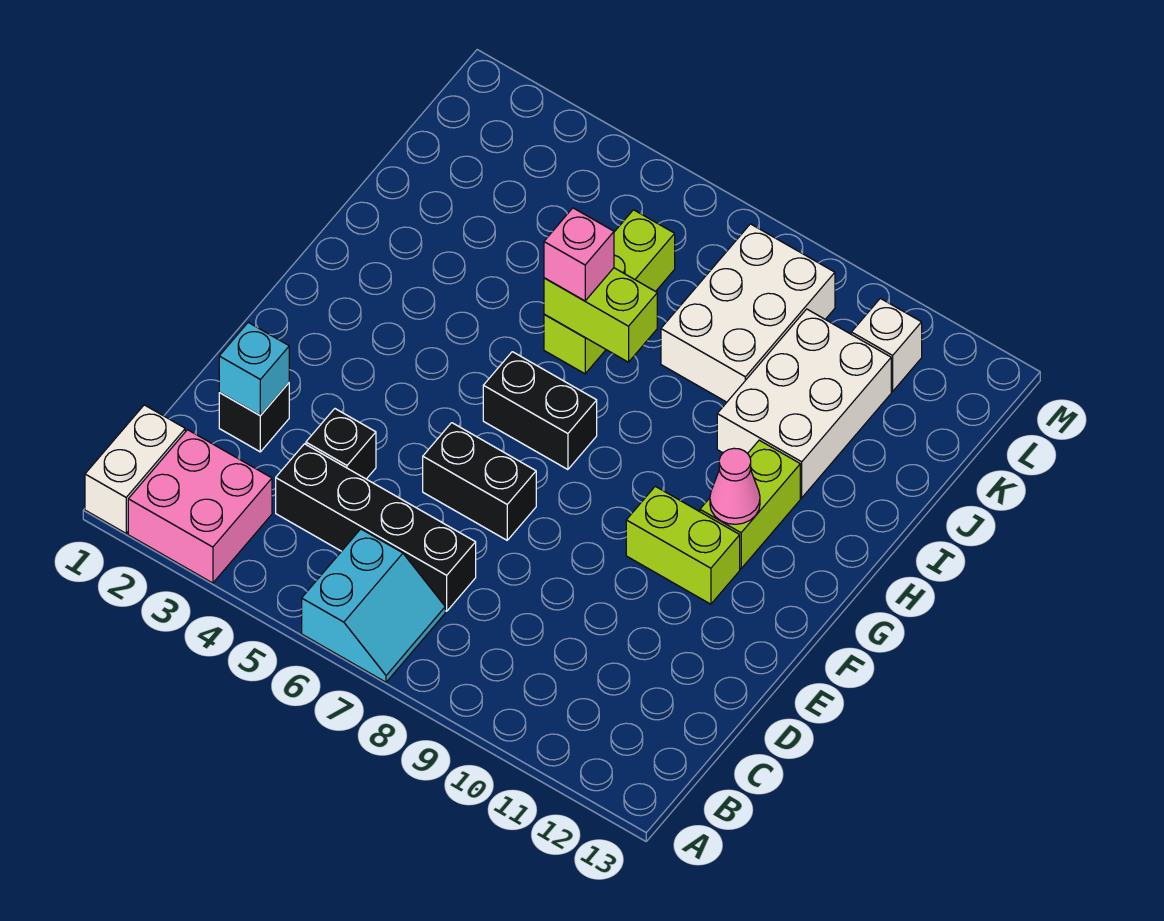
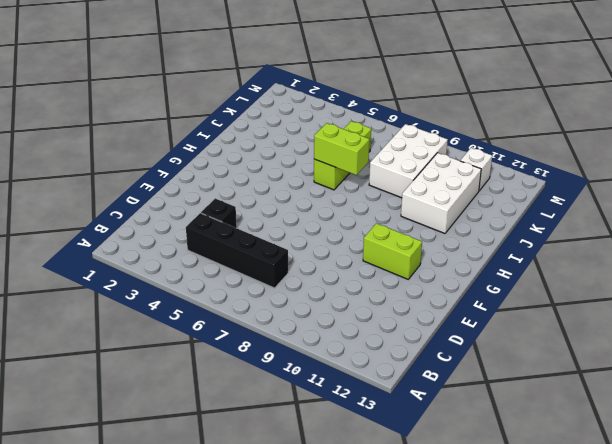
none -> white brick A1:B1 level 1
none -> pink brick A2:B3 level 1
none -> cyan slope A6:B7 level 1 top 6

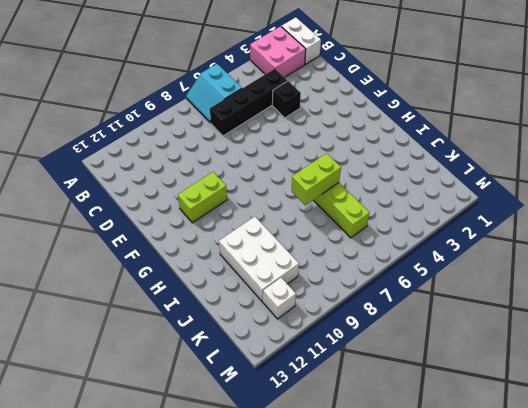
none -> black brick D2 level 1
none -> black brick E6:E7 level 1
none -> black brick G6:G7 level 1

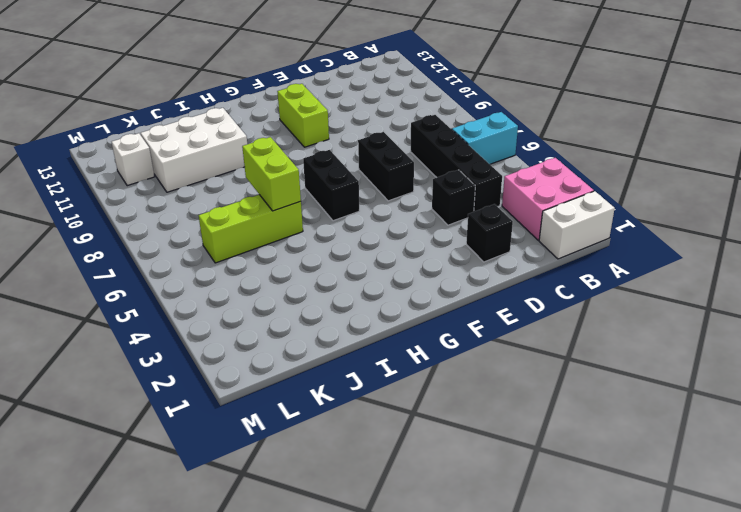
none -> lime brick G11:H11 level 1
none -> white brick J8:L9 level 1
none -> cyan brick D2 level 2

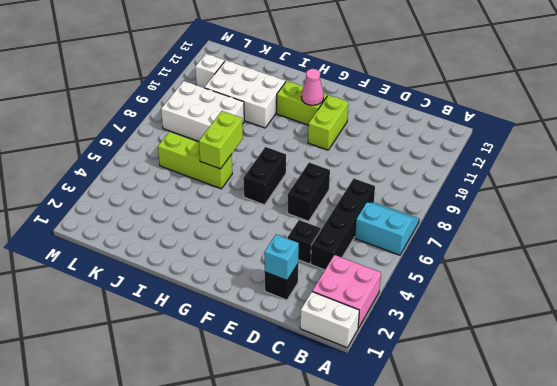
none -> pink brick I6 level 3

